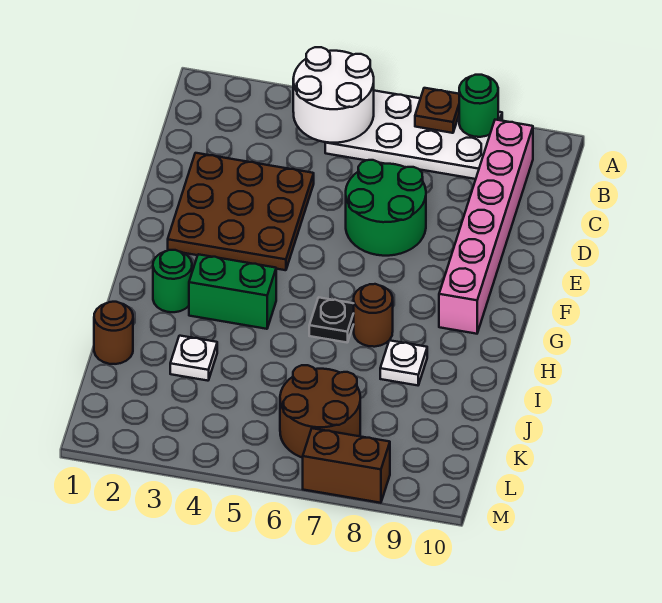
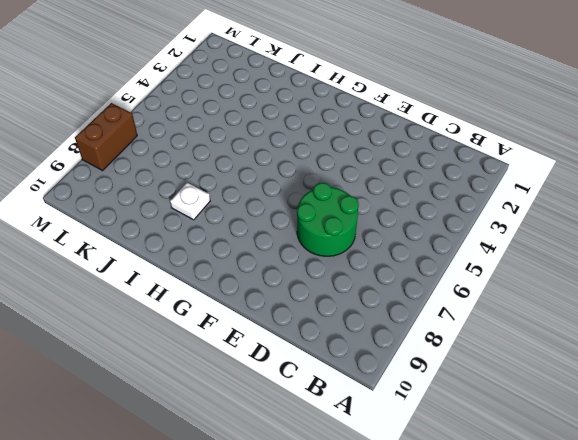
none -> white plate A5:B8 level 1
none -> pink brick B9:G9 level 1
none -> brown plate D2:F4 level 1

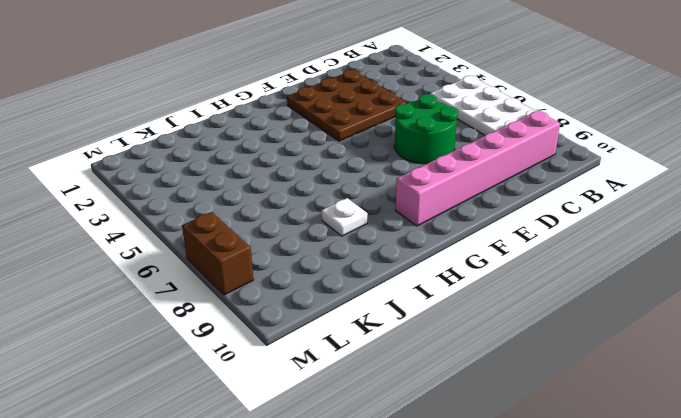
none -> green round brick H2 level 1
none -> green brick H3:H4 level 1
none -> black plate H6 level 1

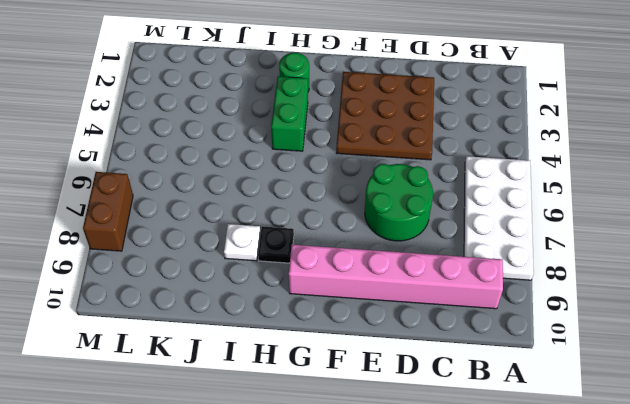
black plate H8 level 1 -> black plate H6 level 1
none -> brown round brick H7 level 1
none -> brown round brick J1 level 1
none -> white plate J3 level 1

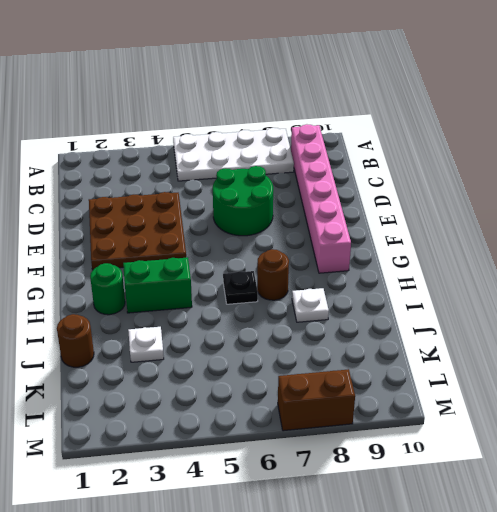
none -> brown round brick K6:L7 level 1
none -> white round brick A4:B5 level 2
none -> brown plate A7 level 2

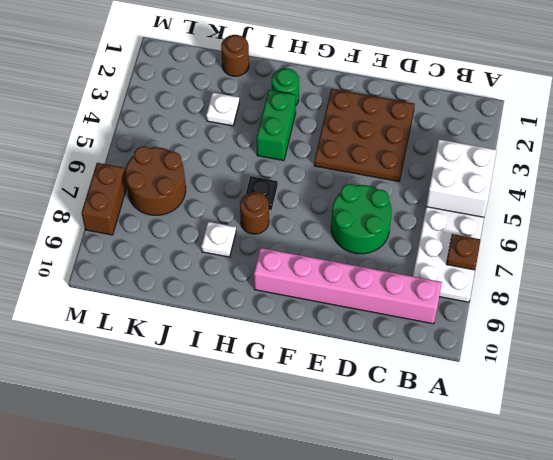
white brick A4:B5 level 2 -> white round brick A4:B5 level 2
none -> green round brick A8 level 2

